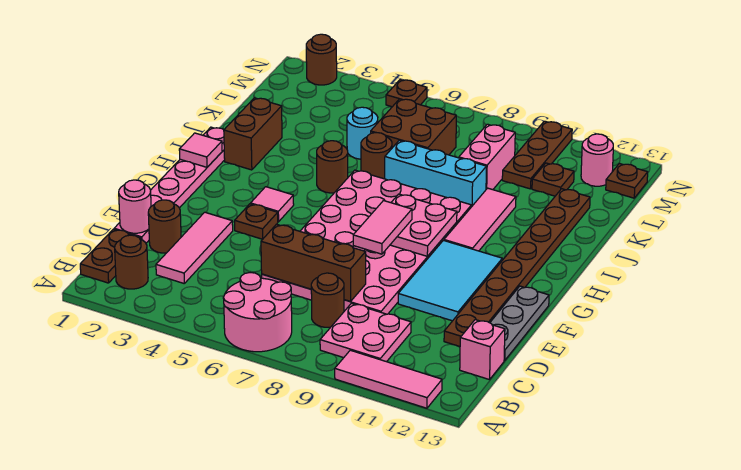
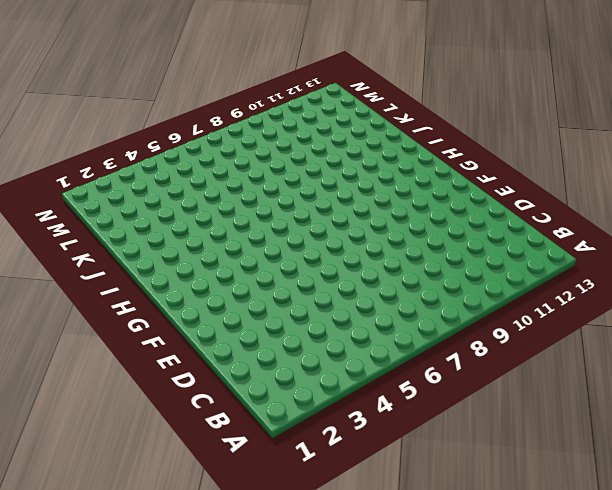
none -> pink round brick A6:B7 level 1
none -> pink tile A10:A12 level 1
none -> brown plate B1:C1 level 1
none -> brown round brick B2 level 1

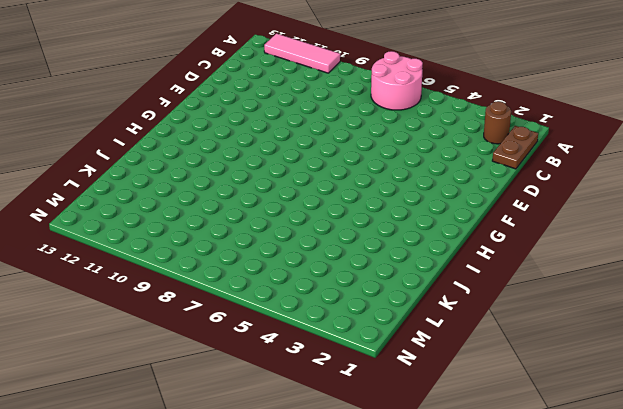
none -> pink plate B9:C10 level 1
none -> pink tile C3:E3 level 1
none -> brown round brick C8 level 1
none -> pink brick C13 level 1

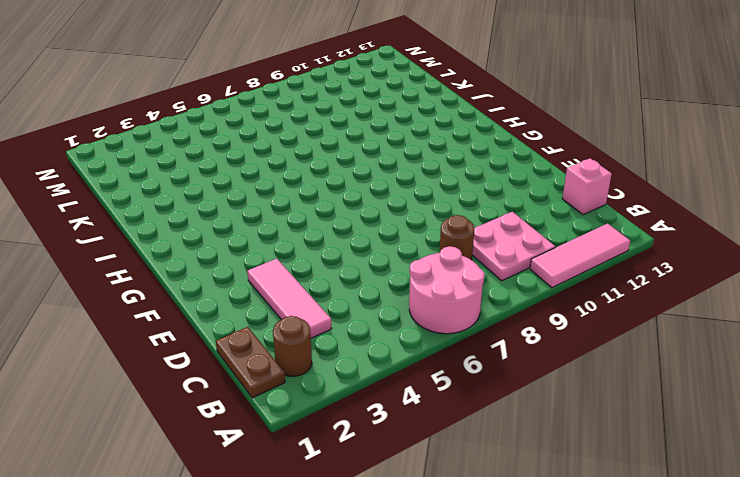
none -> pink plate D1:I1 level 1
none -> brown round brick D2 level 1
none -> pink plate D6:I9 level 1
none -> brown plate D12:K12 level 1

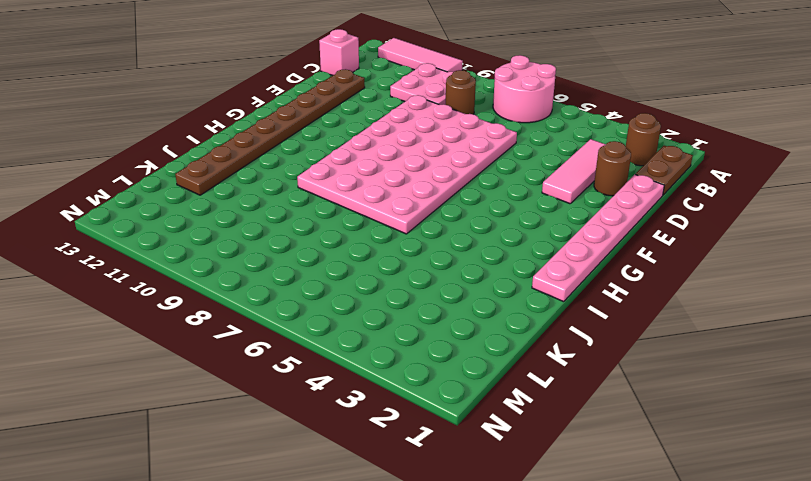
none -> grey plate D13:F13 level 1
none -> cyan tile E10:G11 level 1
none -> brown plate F4 level 1
none -> pink tile G4 level 1

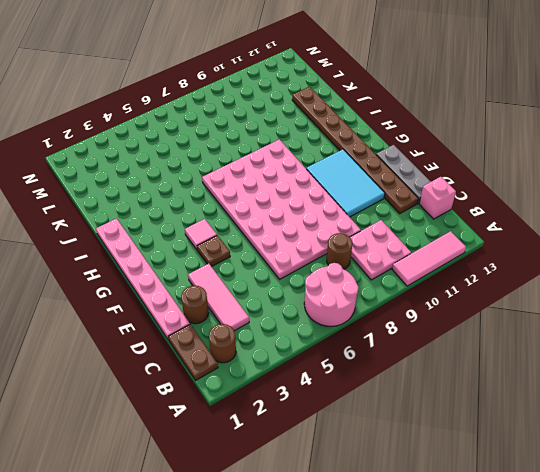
none -> pink tile H10:J10 level 1
none -> brown brick I2:J2 level 1
none -> brown round brick I5 level 1
none -> brown round brick J6 level 1

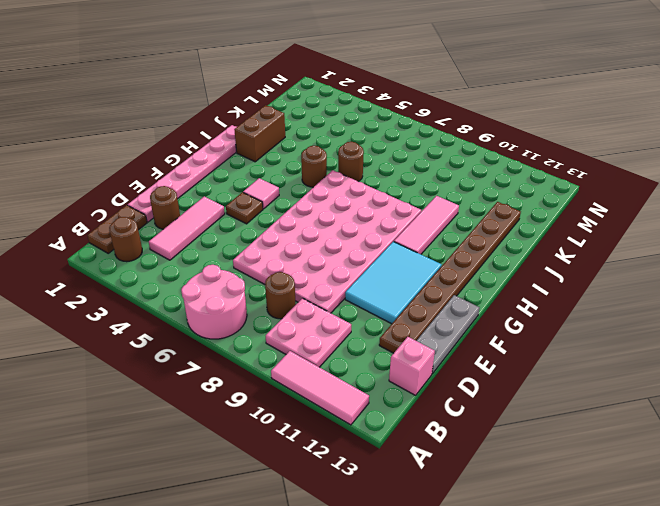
none -> cyan brick J7:J9 level 1
none -> cyan round brick K5 level 1
none -> brown brick K6:L7 level 1
none -> pink brick K9:L9 level 1

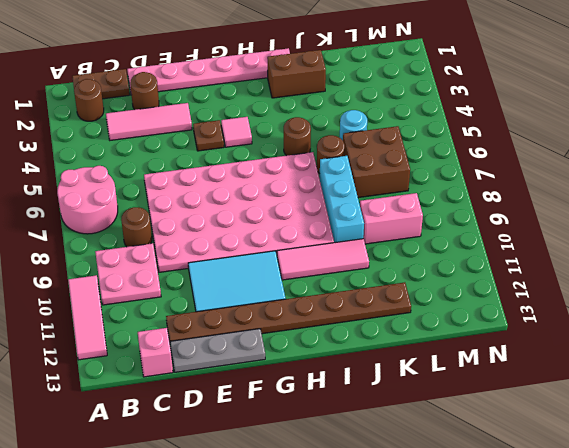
none -> brown plate L10:N10 level 1
none -> brown plate L11 level 1
none -> pink round brick M12 level 1
none -> brown plate M13 level 1

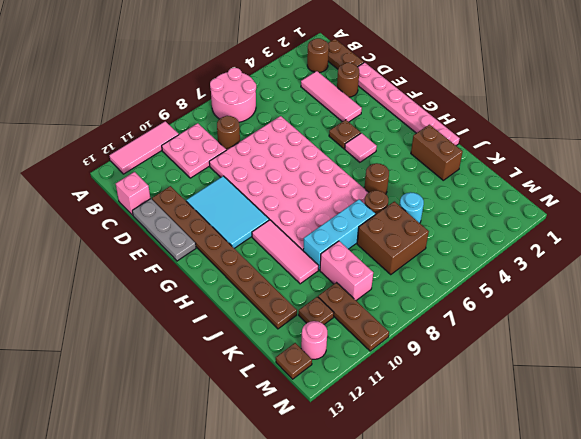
none -> brown round brick N2 level 1
none -> brown plate N5 level 1
none -> pink round brick D1 level 2
none -> brown brick D6:D8 level 2

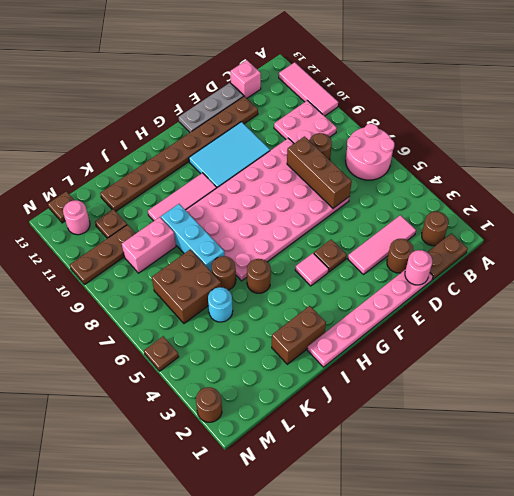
none -> pink plate G8:H9 level 2
none -> pink tile H1 level 2
none -> pink tile F8:G8 level 3

